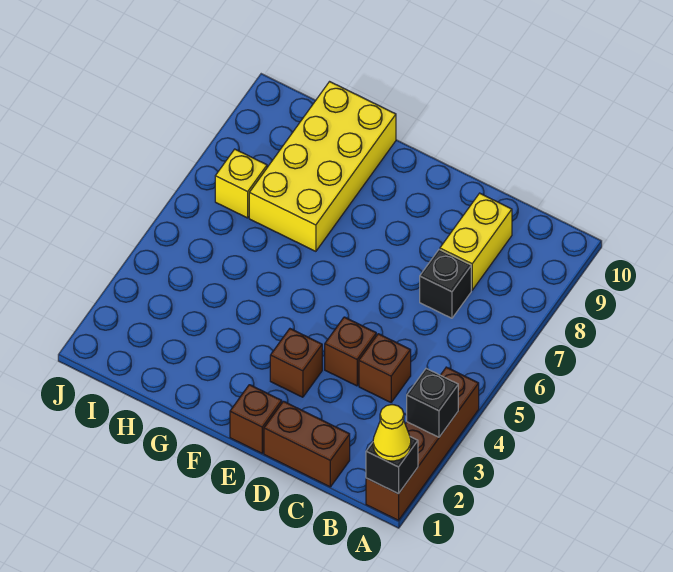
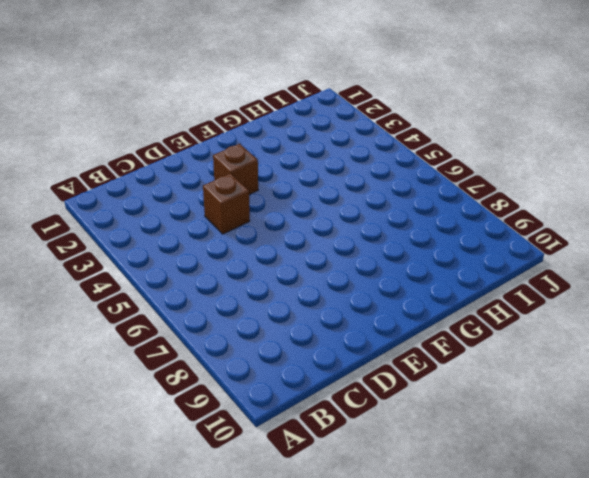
none -> brown brick A1:A4 level 1
none -> brown brick C1:D1 level 1
none -> brown brick C4 level 1

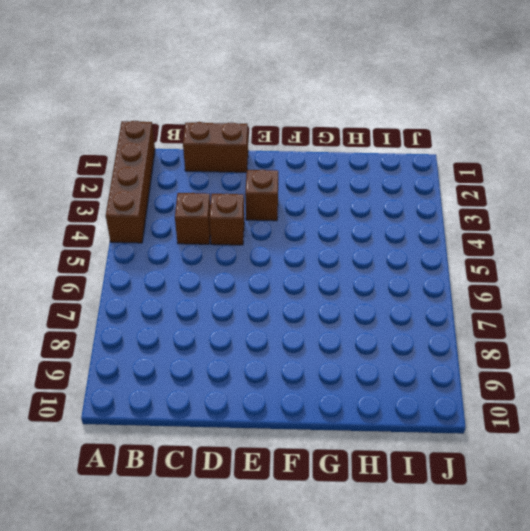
none -> black brick C7 level 1
none -> yellow brick C8:C9 level 1
none -> brown brick E1 level 1

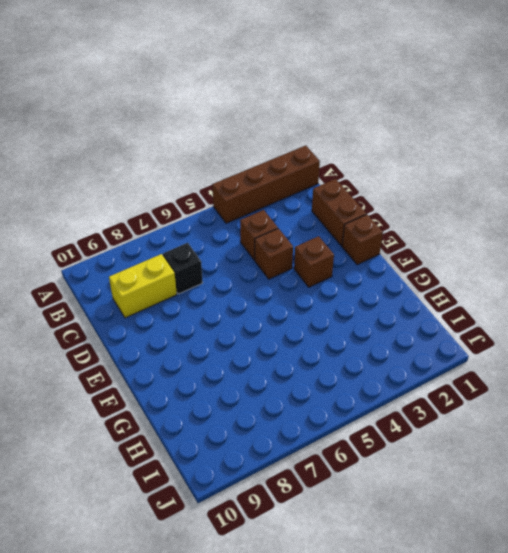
none -> yellow brick G7:H10 level 1
none -> yellow brick I7 level 1
none -> black brick A1 level 2

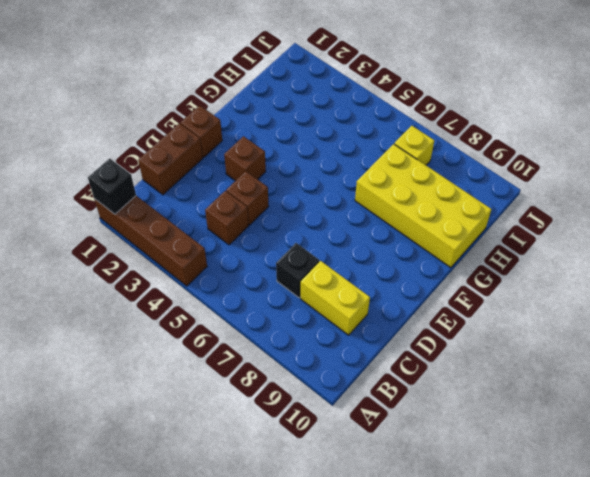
none -> black brick A3 level 2
none -> yellow cone A1 level 3

